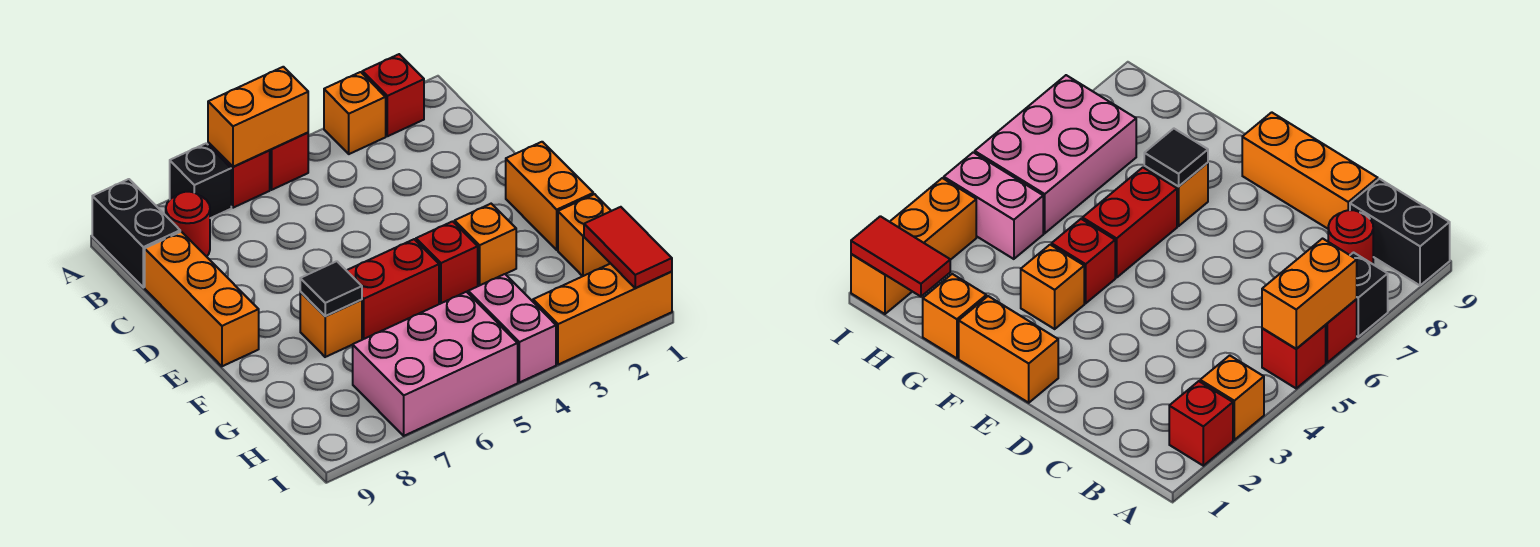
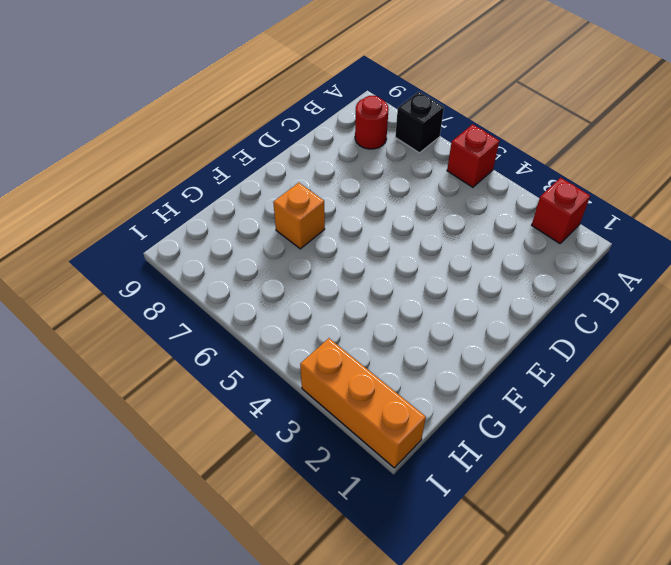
none -> orange brick A3 level 1
none -> red brick A6 level 1
none -> black brick A9:B9 level 1

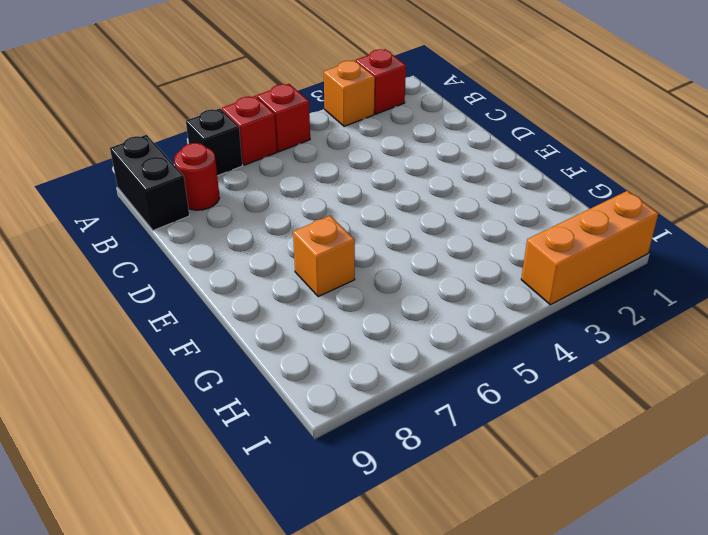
none -> orange brick C9:E9 level 1
none -> orange brick E1:F1 level 1
none -> orange brick F3 level 1

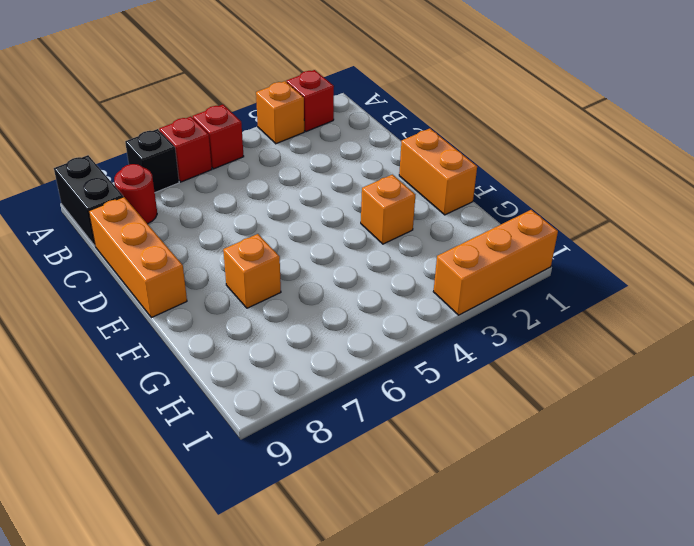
none -> red brick F4 level 1
none -> red brick F5:F6 level 1
none -> orange brick G1 level 1

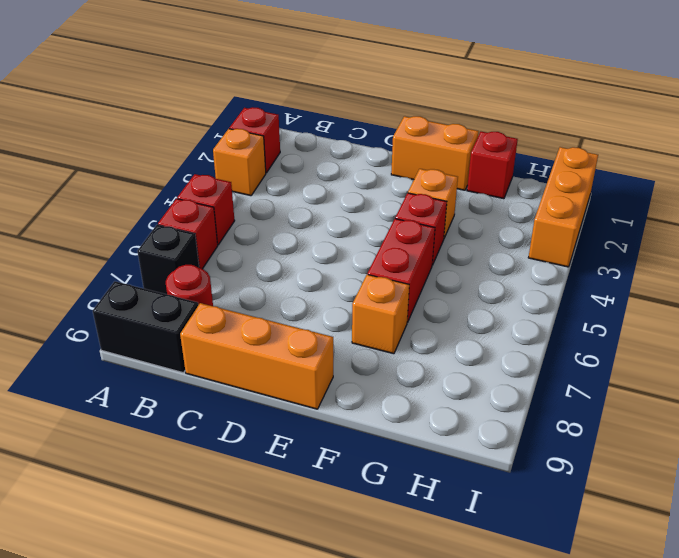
red brick G1 level 1 -> orange brick G1 level 1
none -> pink brick H4:I4 level 1
none -> pink brick H5:I7 level 1
none -> orange brick A5:A6 level 2

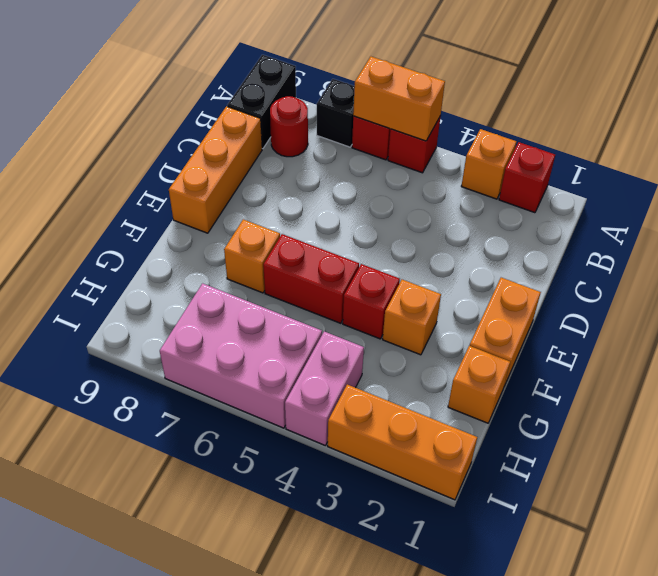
none -> black tile F7 level 2
none -> red tile H1:I1 level 2

